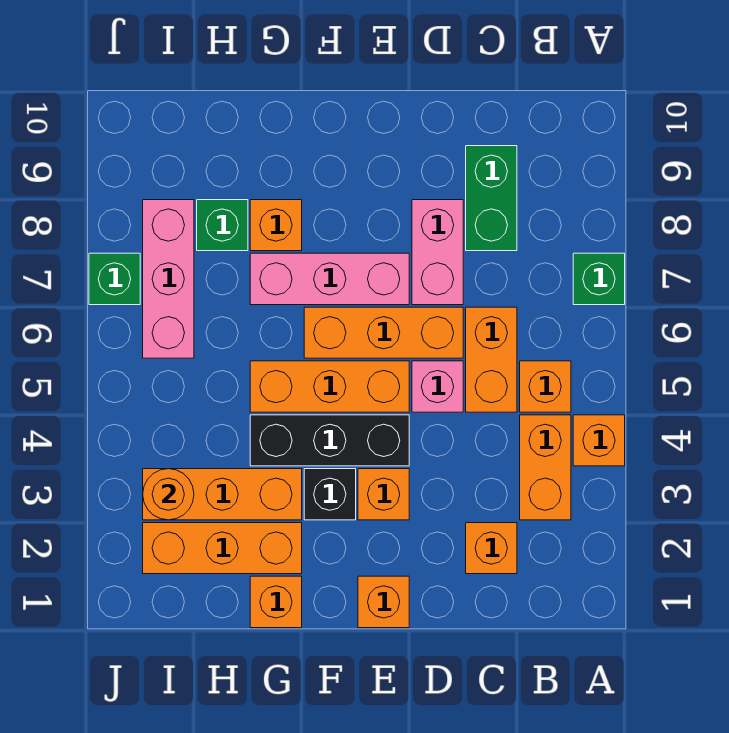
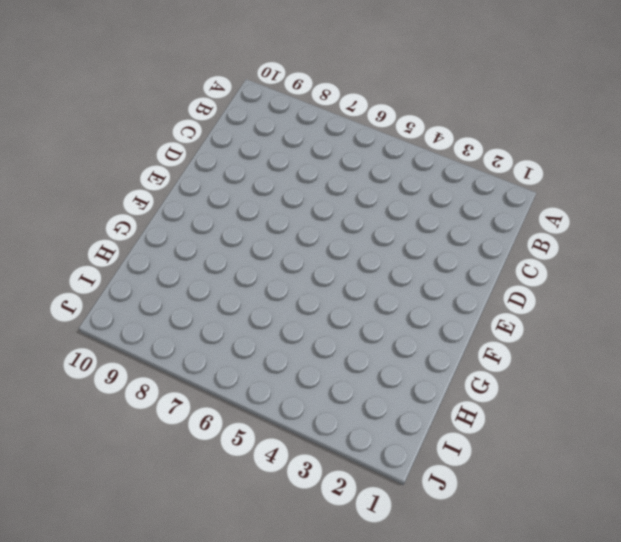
none -> orange brick A4 level 1
none -> green brick A7 level 1
none -> orange brick B3:B4 level 1

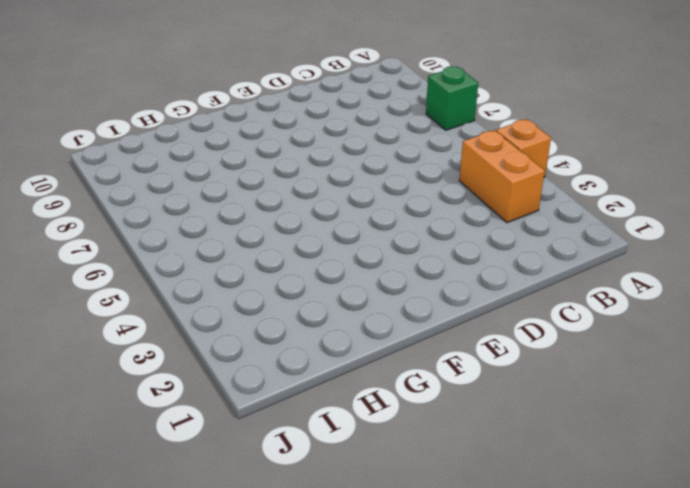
none -> orange brick B5 level 1
none -> orange brick C2 level 1
none -> orange brick C5:C6 level 1

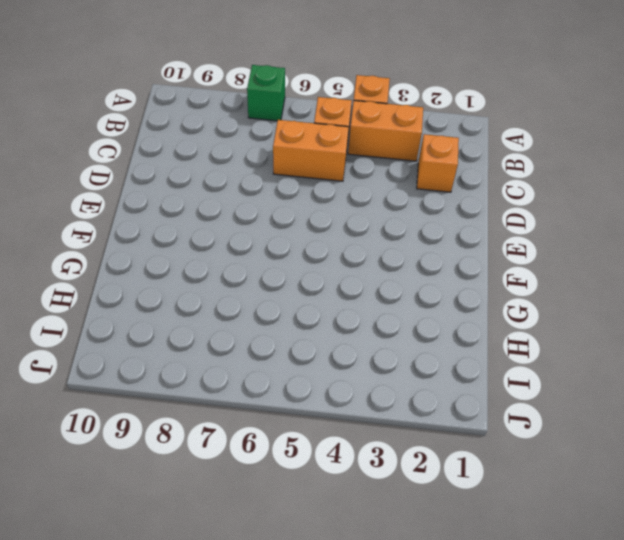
none -> green brick C8:C9 level 1
none -> pink brick D5 level 1
none -> orange brick D6:F6 level 1

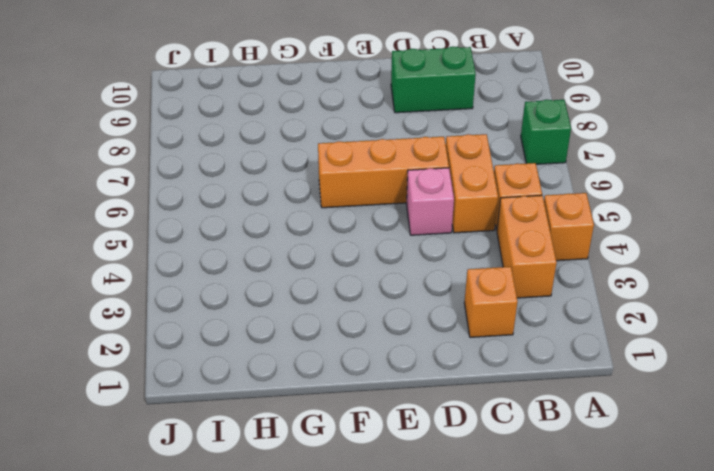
green brick C9:D9 level 1 -> green brick C8:C9 level 1
none -> pink brick D7:D8 level 1
none -> orange brick E1 level 1
none -> orange brick E3 level 1

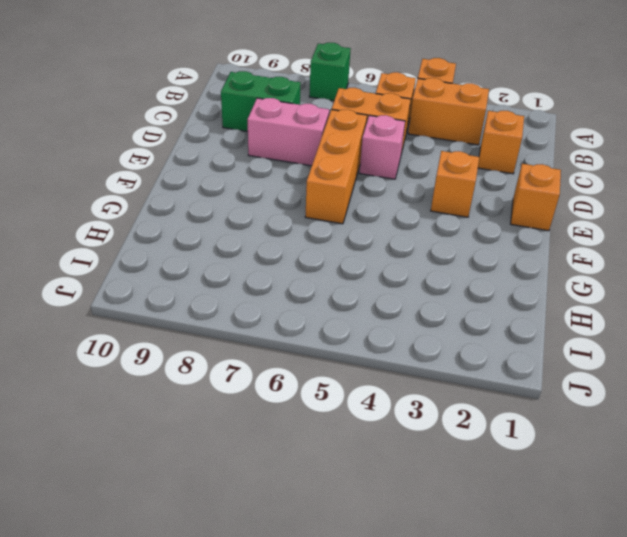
none -> black brick E4:G4 level 1
none -> orange brick E5:G5 level 1
none -> pink brick E7:G7 level 1

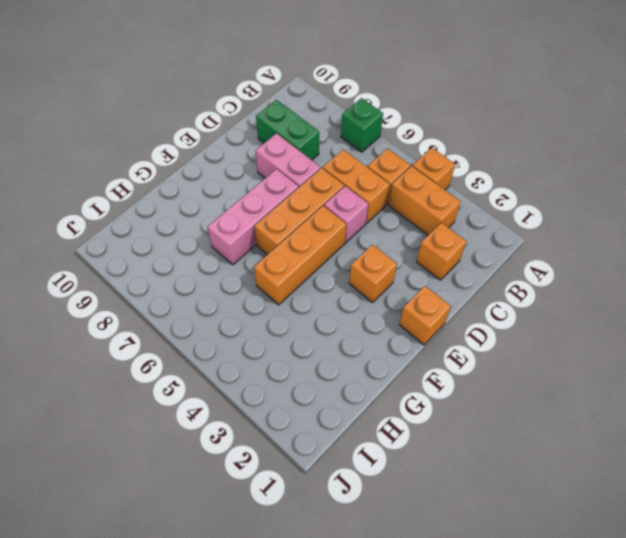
none -> black brick E4:G4 level 1
none -> black brick F3 level 1
none -> orange brick G1 level 1

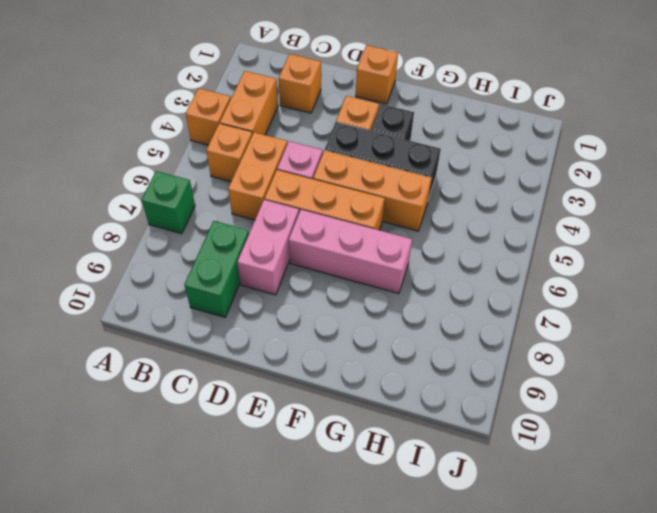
none -> orange brick G1 level 1
none -> orange brick G2:I2 level 1
none -> orange brick G3:I3 level 1

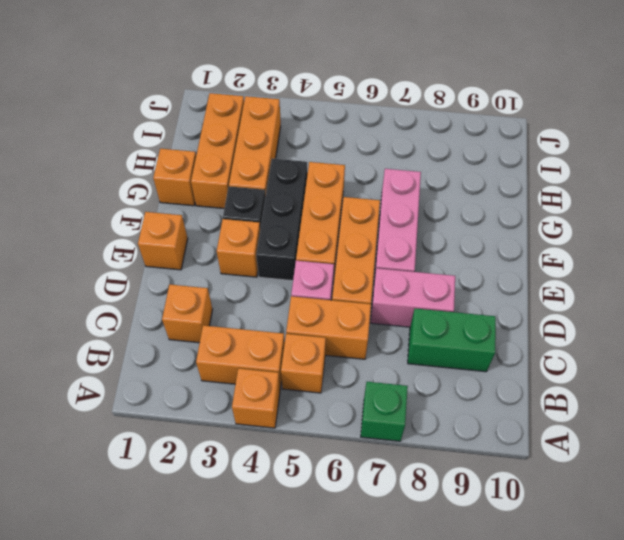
none -> orange brick G8 level 1
none -> green brick H8 level 1
none -> pink brick I6:I8 level 1

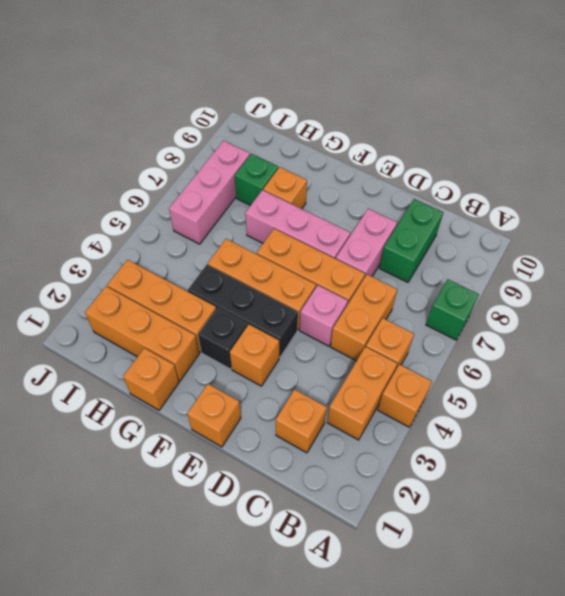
none -> green brick J7 level 1
none -> orange round brick I3 level 2

